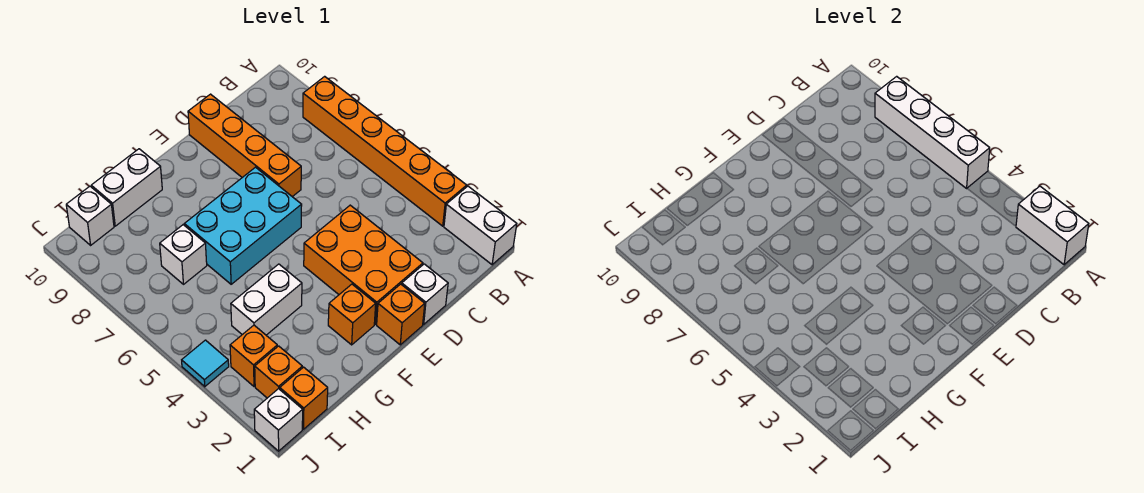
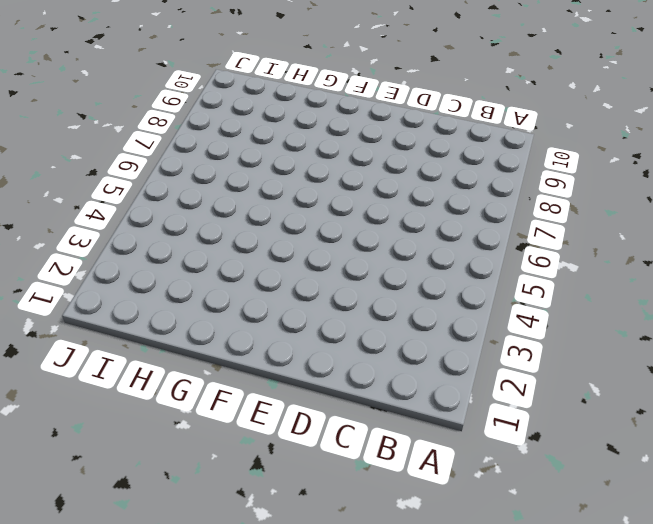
none -> white brick A1:A2 level 1
none -> orange brick A3:A8 level 1
none -> white brick D1 level 1

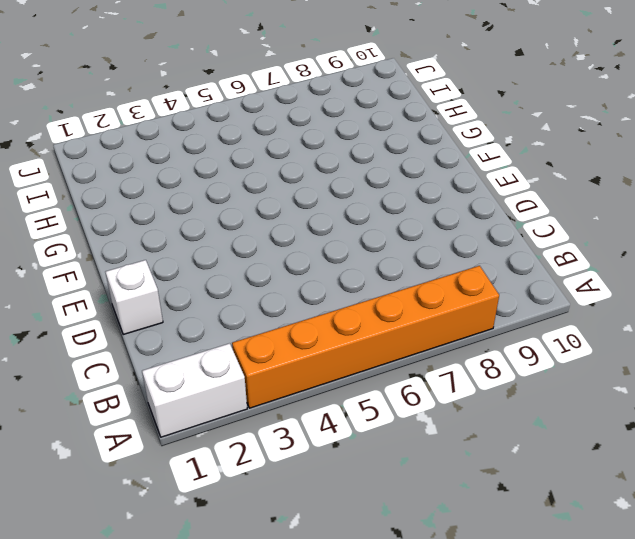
none -> orange brick D2:E4 level 1
none -> orange brick D7:D10 level 1
none -> orange brick E1 level 1

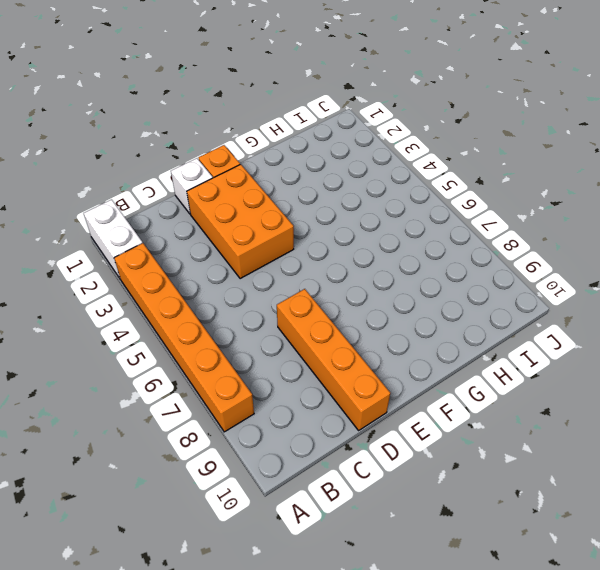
none -> cyan brick E6:G7 level 1
none -> orange brick F2 level 1
none -> white brick G4:H4 level 1

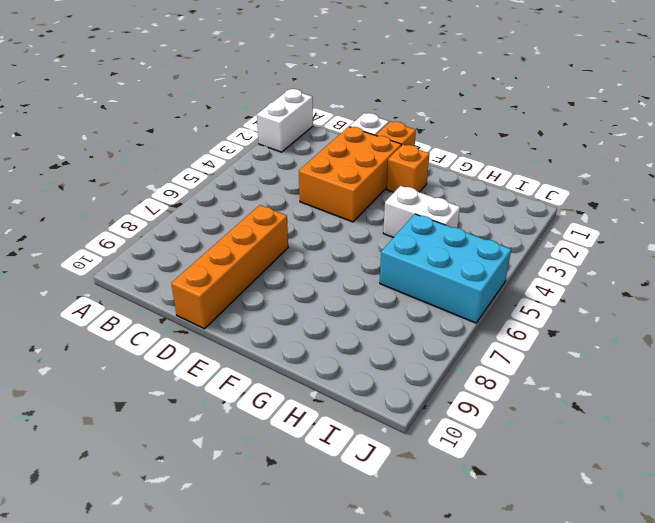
cyan brick H5:J6 level 1 -> cyan brick E6:G7 level 1
none -> orange brick A3:A8 level 1
none -> white brick G10:H10 level 1
none -> white brick H7 level 1

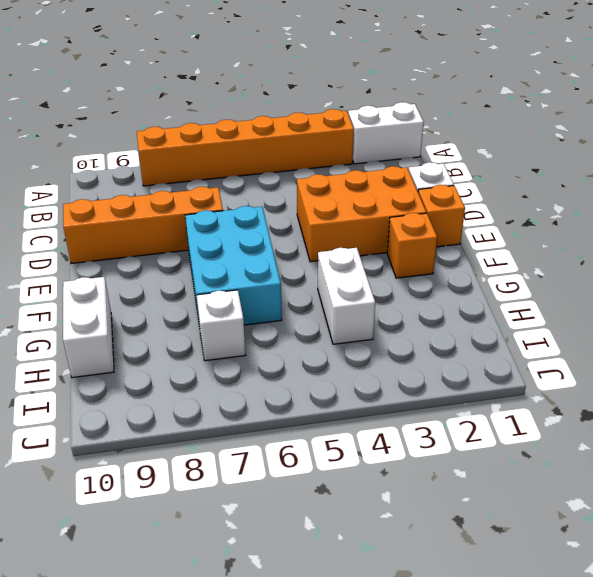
none -> orange brick I1 level 1
none -> orange brick I2 level 1
none -> orange brick I3 level 1

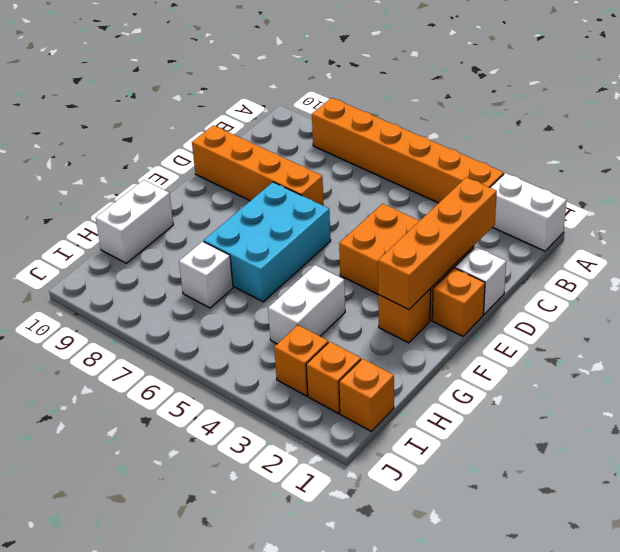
orange brick C2:F2 level 2 -> none
none -> white brick I10 level 1
none -> white brick J1 level 1
none -> cyan tile J4 level 1

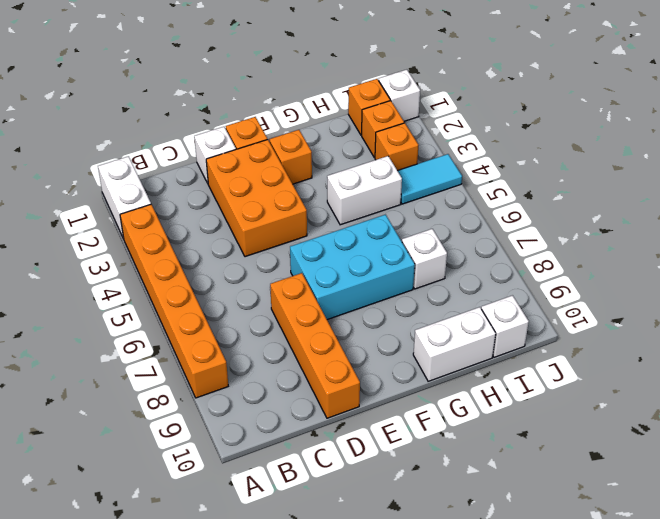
cyan tile I4:J4 level 1 -> cyan tile J4 level 1
none -> white brick A1:A2 level 2
none -> white brick A5:A8 level 2

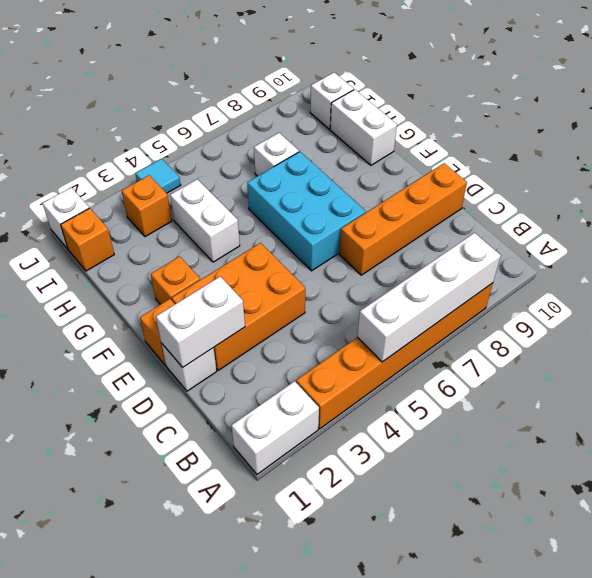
white brick D1:D2 level 2 -> white brick A1:A2 level 2
none -> orange brick I2 level 1

